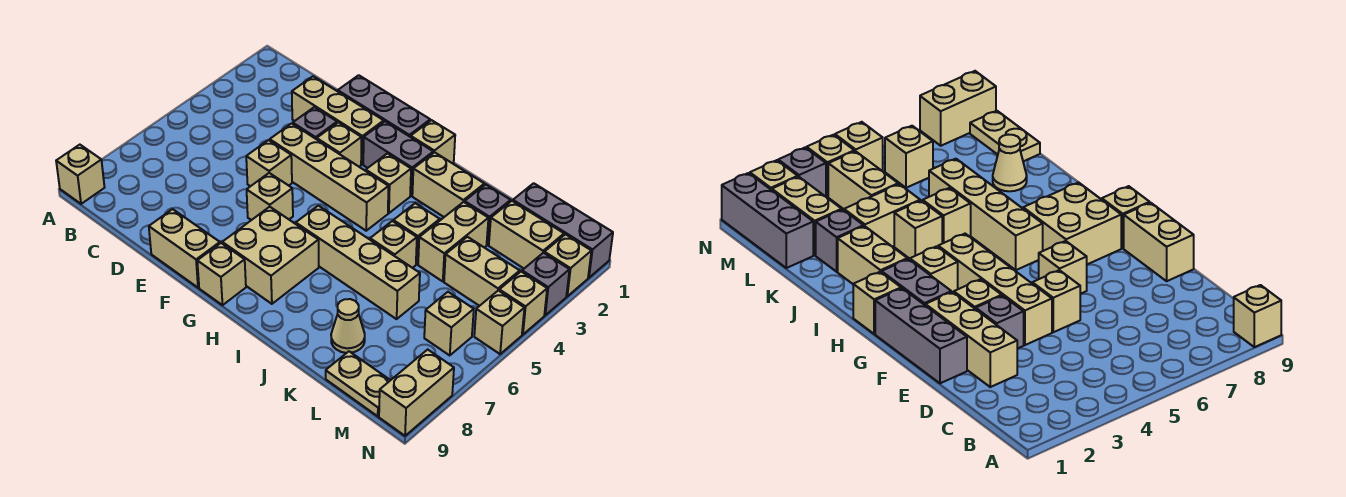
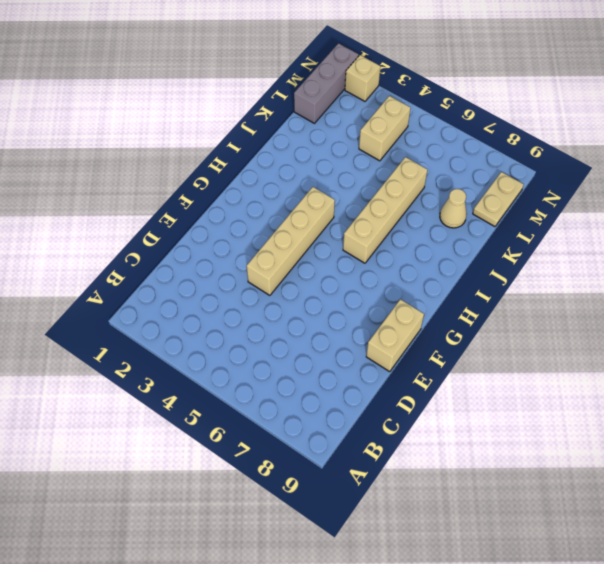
none -> tan brick A9 level 1
none -> tan brick D2:F2 level 1
none -> grey brick E1:G1 level 1
none -> grey brick E3 level 1

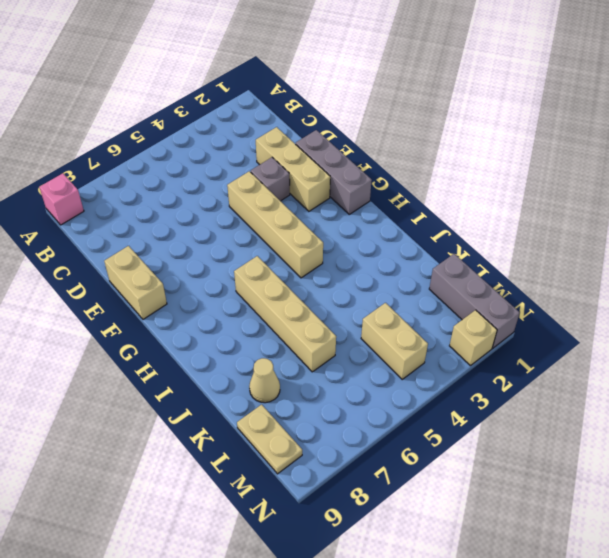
pink brick A9 level 1 -> tan brick A9 level 1
none -> tan brick E5 level 1
none -> tan brick F3 level 1
none -> tan brick F6 level 1
none -> grey brick G2:H2 level 1

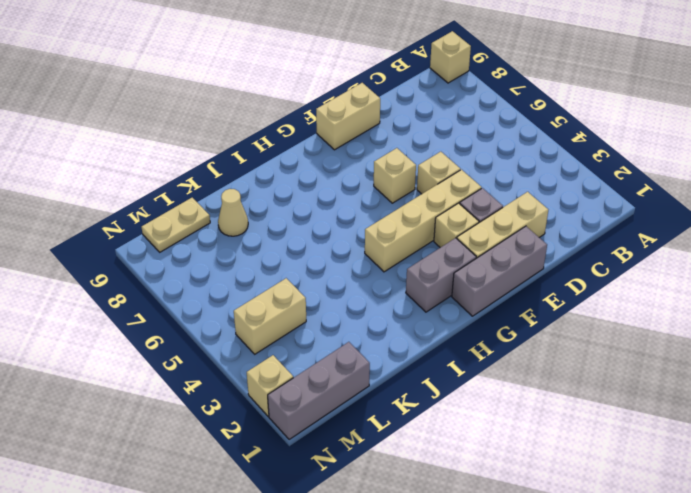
none -> tan brick G7:H8 level 1
none -> tan brick G9 level 1
none -> tan brick H1 level 1
none -> tan brick H3 level 1

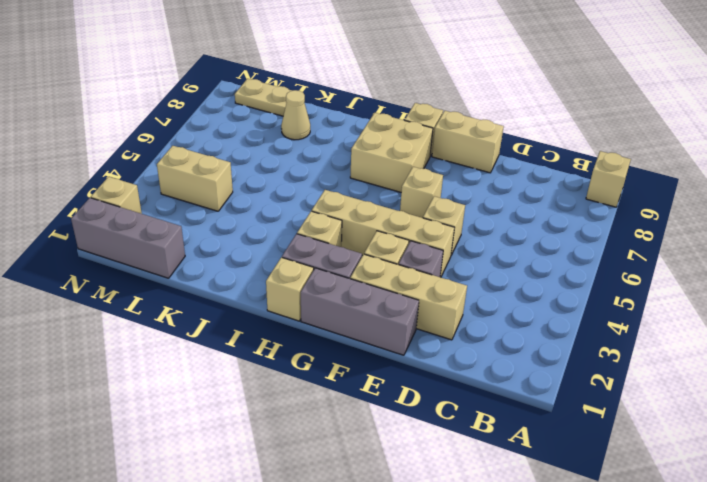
none -> tan brick H6:K6 level 1
none -> tan brick I2:J2 level 1
none -> tan brick J4 level 1
none -> tan brick J5 level 1

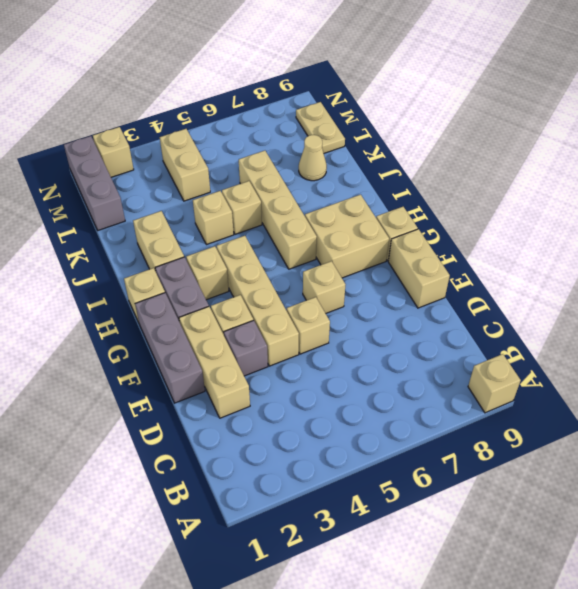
none -> grey brick K2 level 1
none -> tan brick K3:K4 level 1
none -> tan brick L2:M2 level 1
none -> tan brick M6 level 1

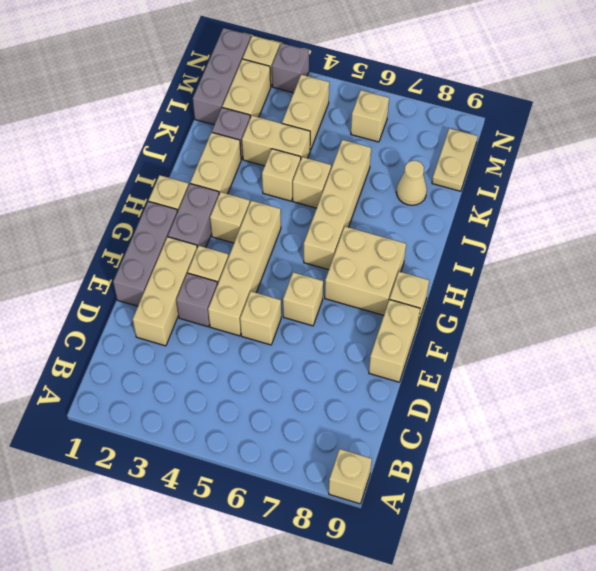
none -> tan brick N4 level 1
none -> tan brick N5 level 1
none -> tan brick N8:N9 level 1

